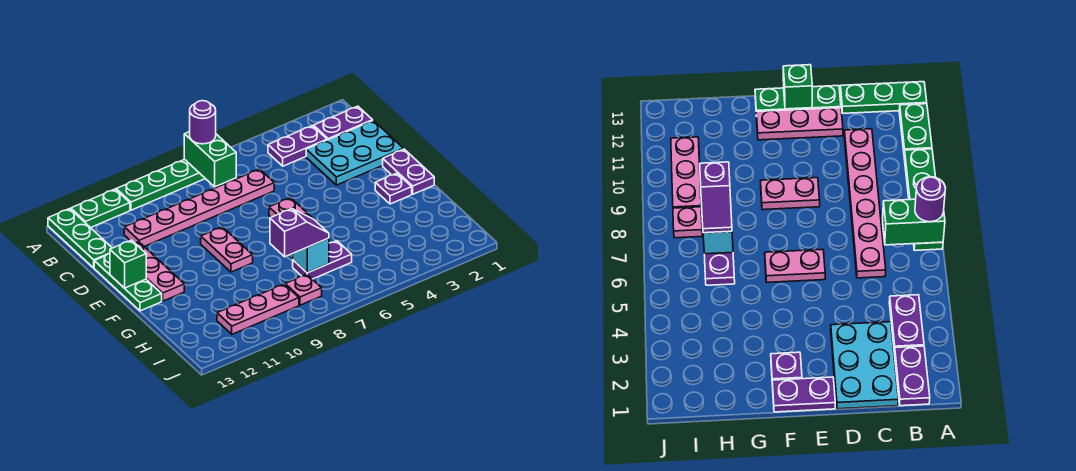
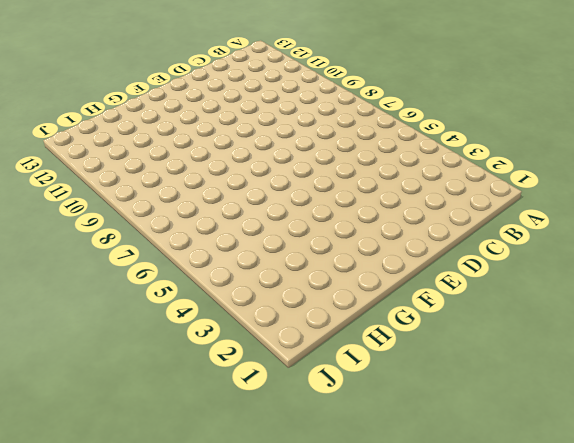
none -> green plate A7:A10 level 1
none -> green plate A11:A12 level 1
none -> green plate A13:C13 level 1

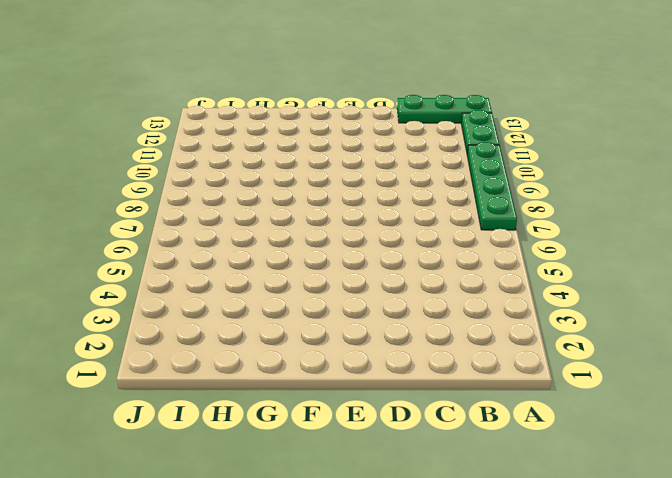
none -> purple plate B1:B2 level 1
none -> purple plate B3:B4 level 1
none -> cyan plate C1:D3 level 1

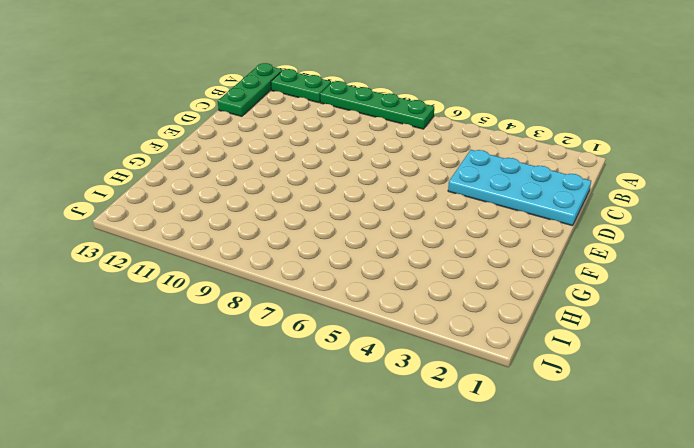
cyan plate C1:D4 level 1 -> cyan plate C1:D3 level 1
none -> purple plate B1:B2 level 1
none -> purple plate B3:B4 level 1
none -> pink plate C6:C11 level 1

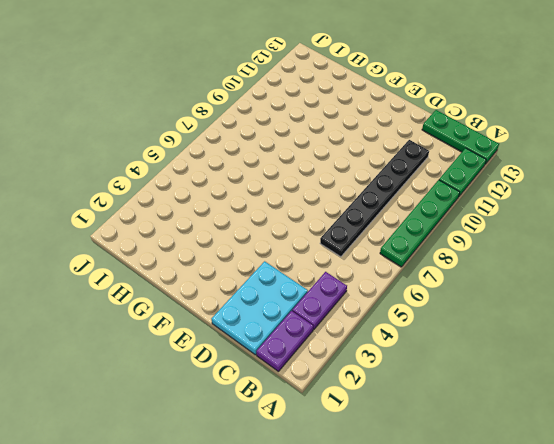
black plate C6:C11 level 1 -> pink plate C6:C11 level 1
none -> pink plate D12:F12 level 1
none -> green plate D13:F13 level 1
none -> purple plate E1:F1 level 1

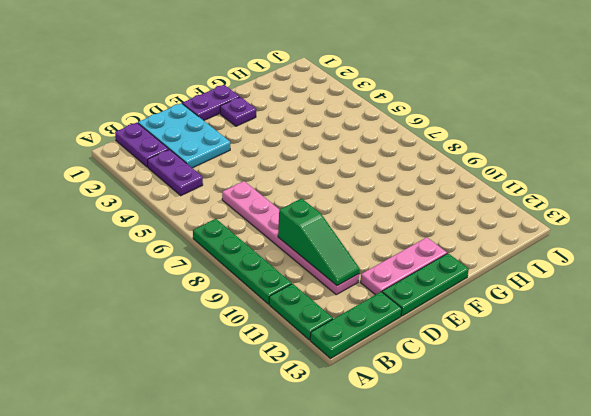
green slope C9:C11 level 2 top 9 -> none
none -> pink plate E6:F6 level 1
none -> pink plate E9:F9 level 1
none -> purple plate H6:H7 level 1

